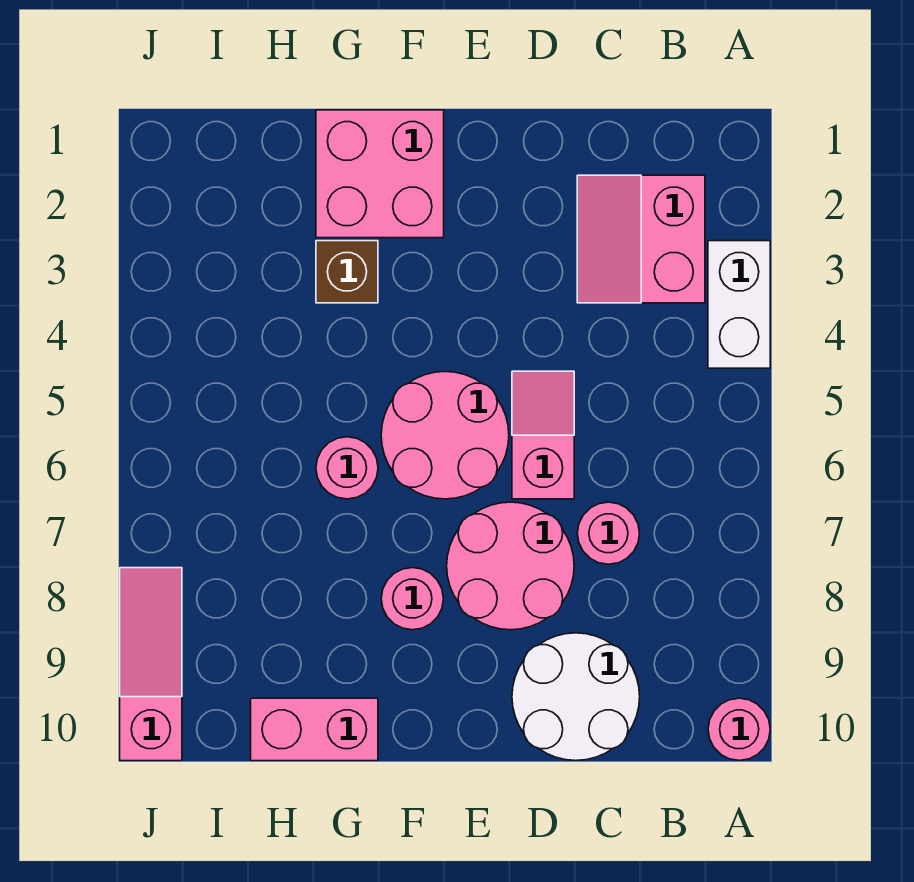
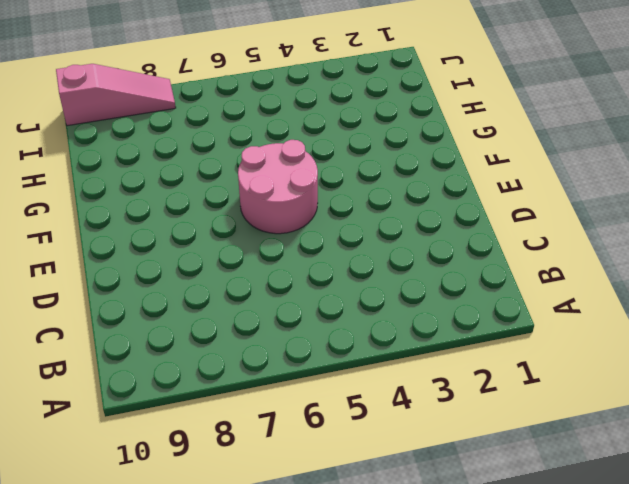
none -> white brick A3:A4 level 1
none -> pink round brick A10 level 1
none -> pink slope B2:C3 level 1 top B

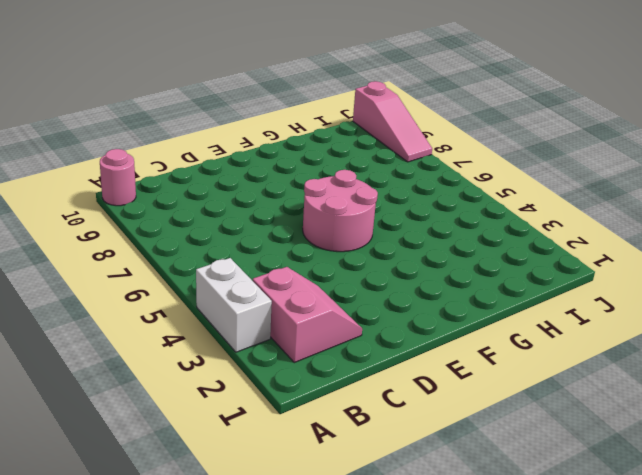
none -> pink round brick C7 level 1
none -> white round brick C9:D10 level 1
none -> pink slope D5:D6 level 1 top 6

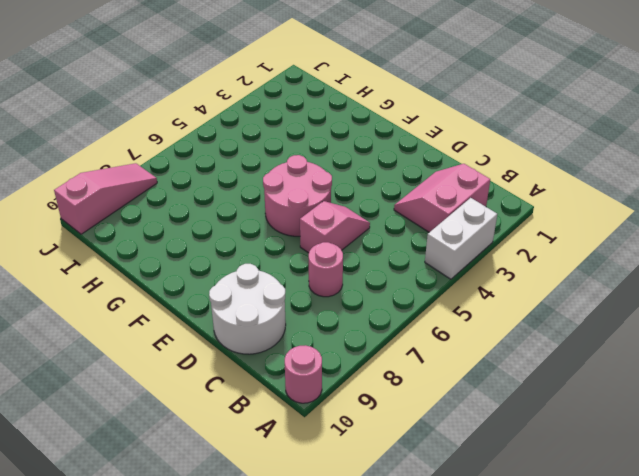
none -> pink round brick D7:E8 level 1
none -> pink brick F1:G2 level 1
none -> pink round brick F8 level 1

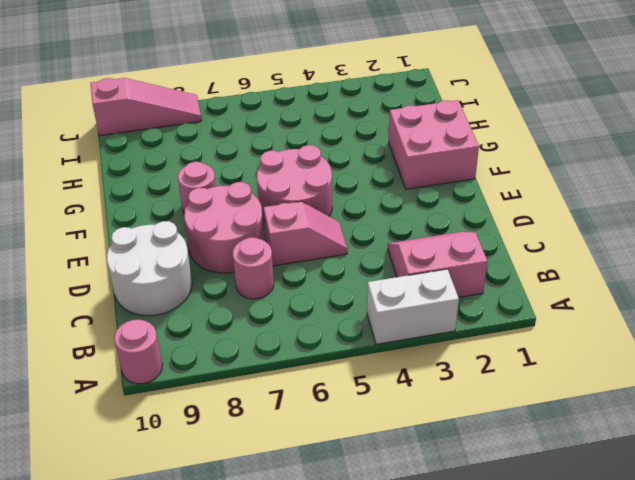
none -> brown brick G3 level 1
none -> pink round brick G6 level 1
none -> pink brick G10:H10 level 1

